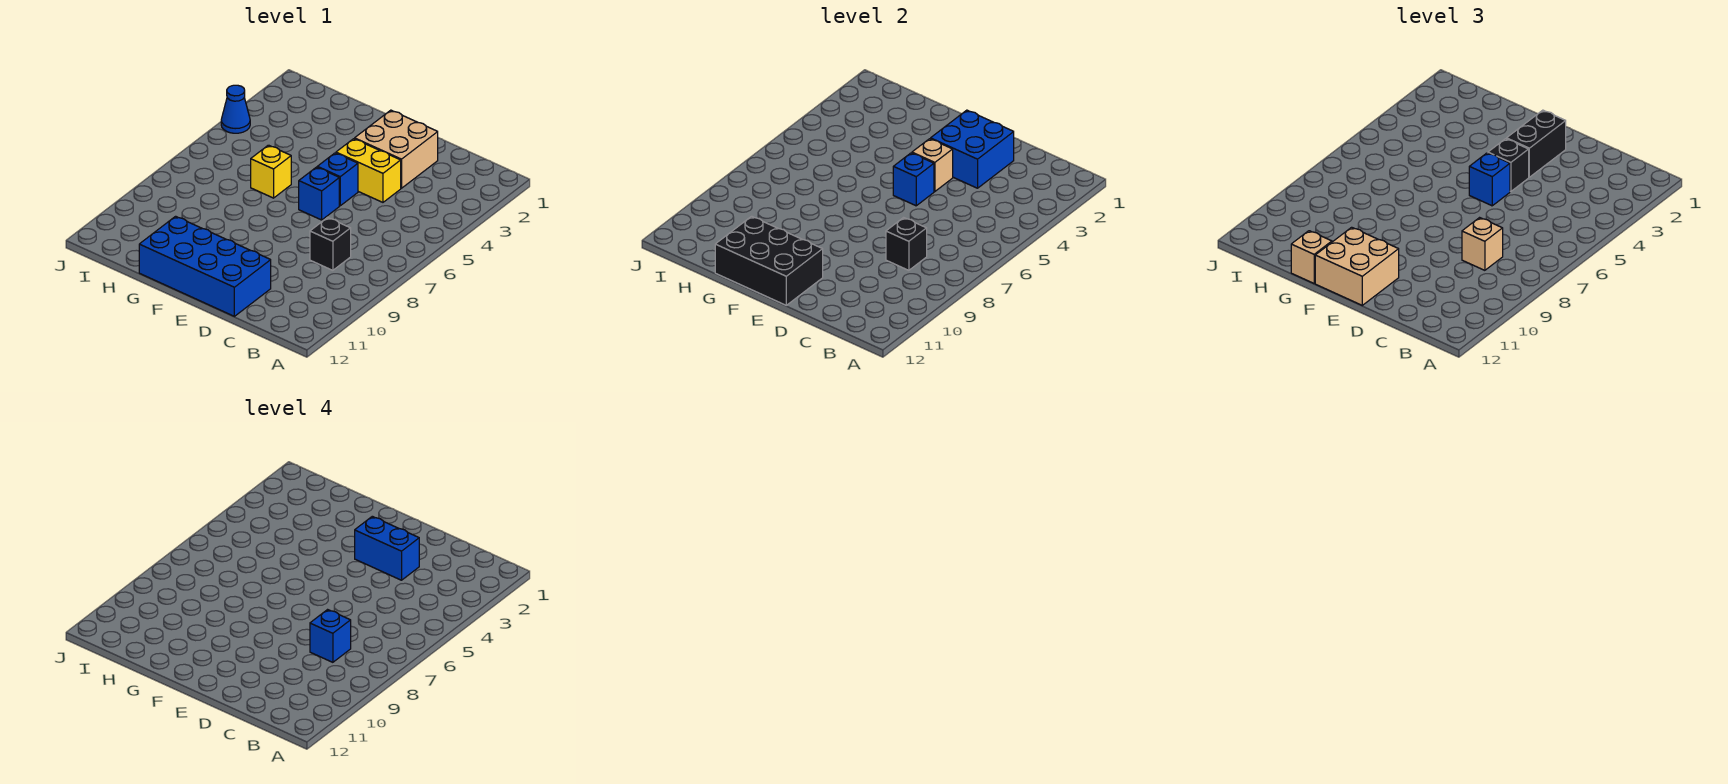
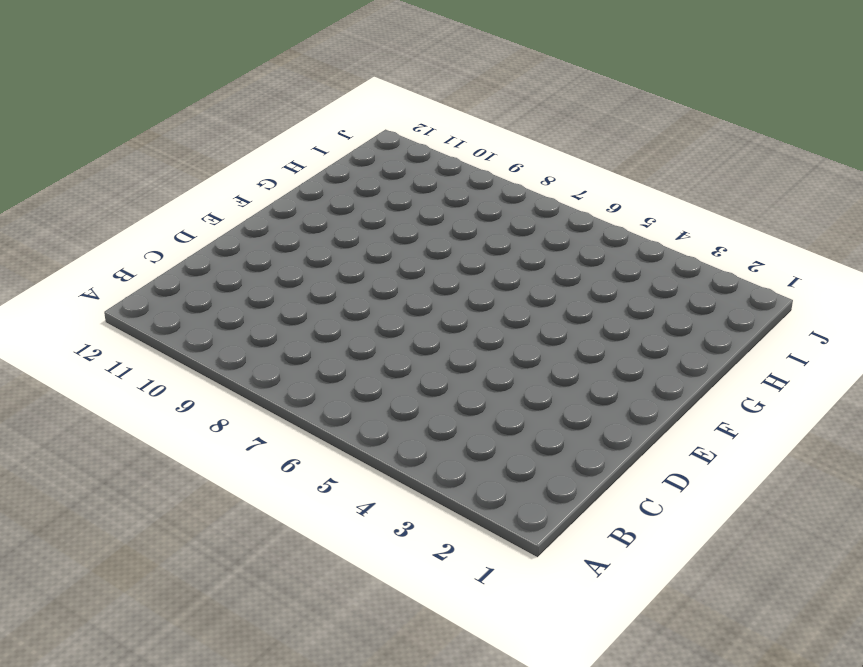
none -> black brick C8 level 1
none -> tan brick D2:E3 level 1
none -> yellow brick D4:E4 level 1

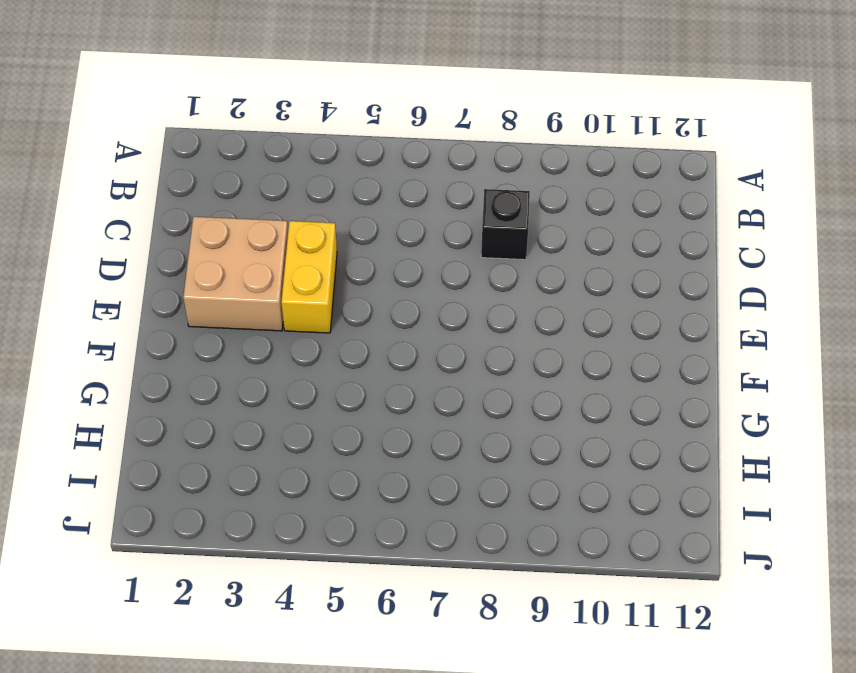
none -> blue brick D11:G12 level 1
none -> blue brick E5 level 1
none -> blue brick E6 level 1

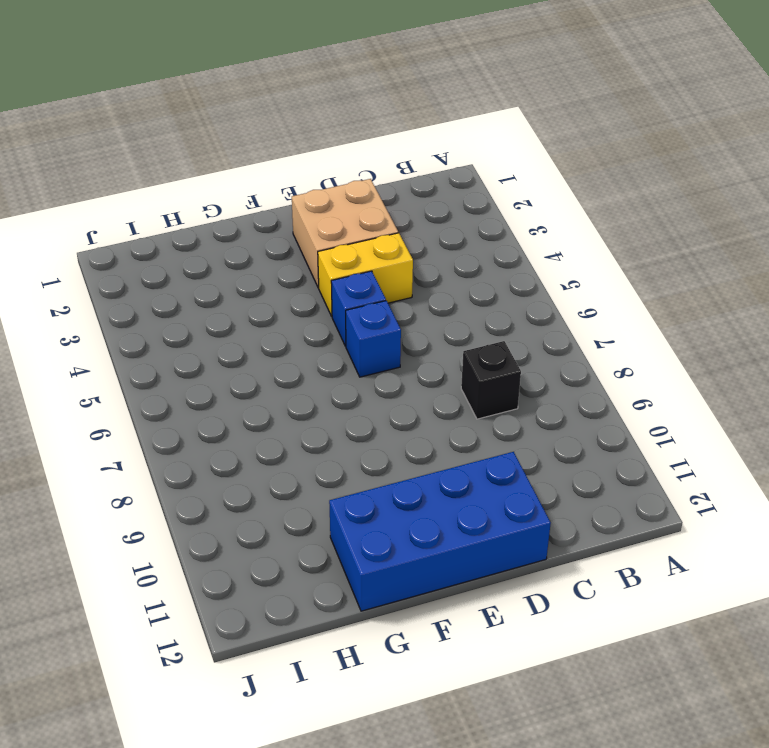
none -> yellow brick G6 level 1
none -> blue cone J4 level 1
none -> black brick C8 level 2

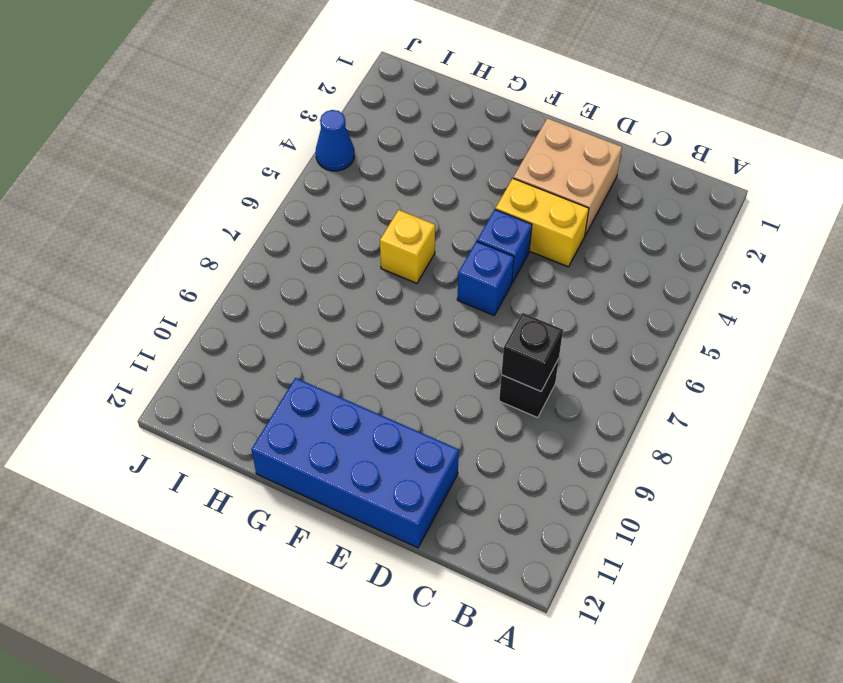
none -> blue brick D2:E3 level 2
none -> tan brick E4 level 2
none -> blue brick E5 level 2

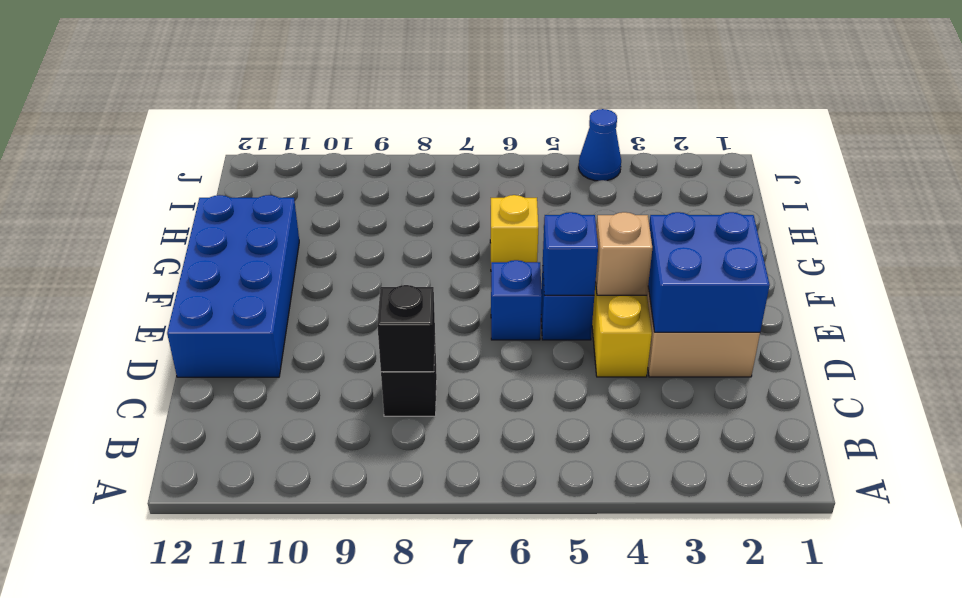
none -> black brick E11:G12 level 2
none -> tan brick C8 level 3
none -> black brick E2:E3 level 3

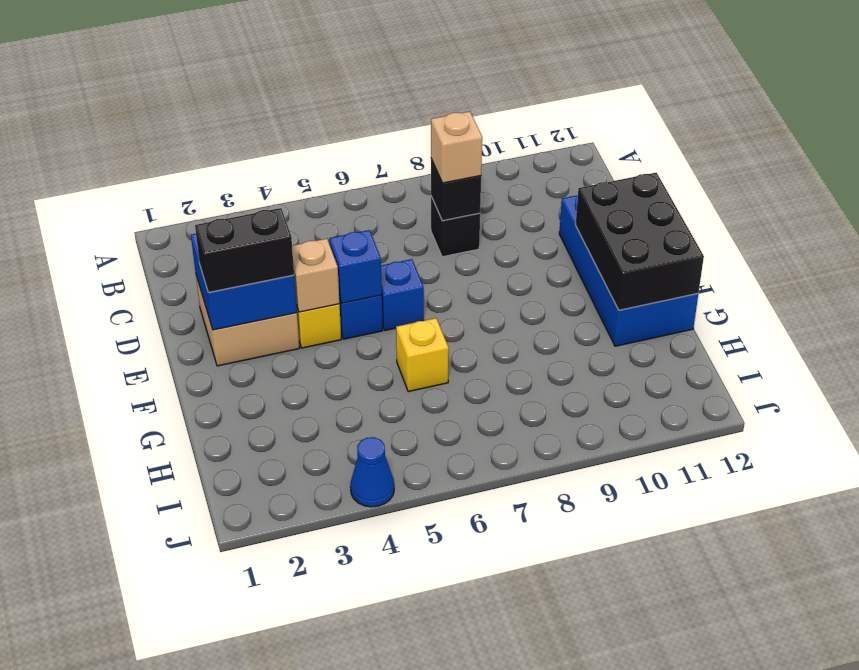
none -> black brick E4 level 3
none -> blue brick E5 level 3
none -> tan brick E11:F12 level 3

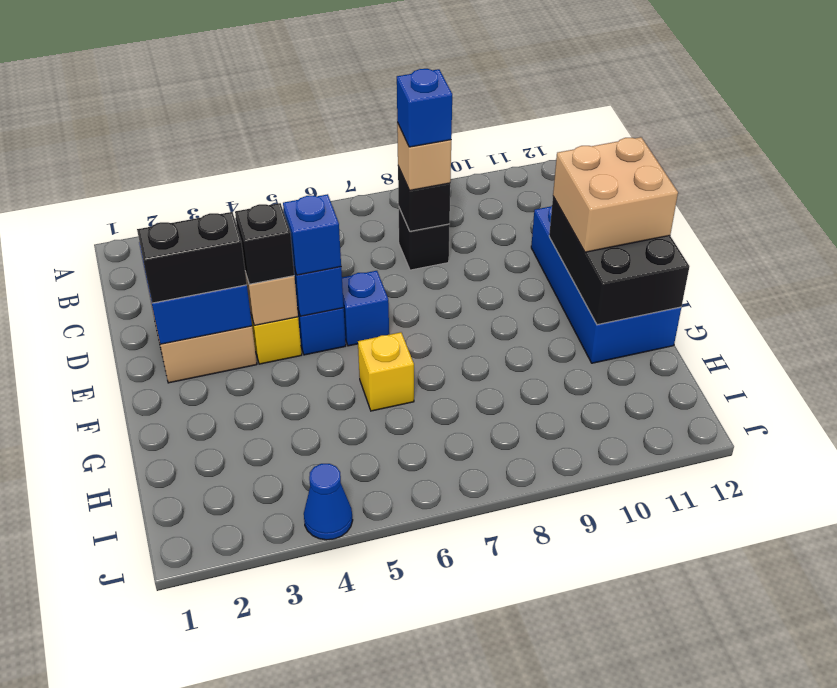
none -> tan brick G12 level 3
none -> blue brick D3:E3 level 4

